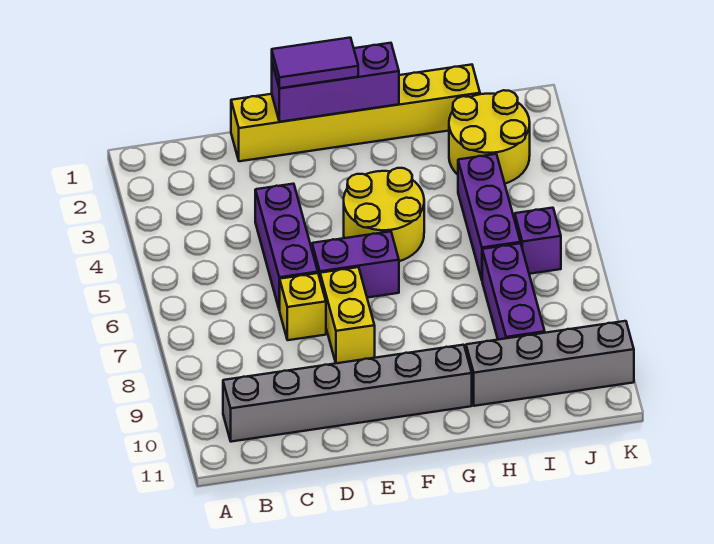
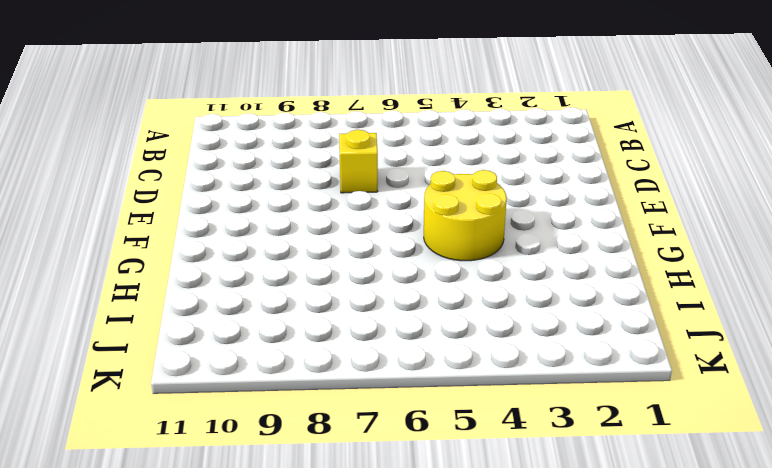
none -> grey brick B10:G10 level 1
none -> yellow brick D1:I1 level 1
none -> purple brick D4:D6 level 1

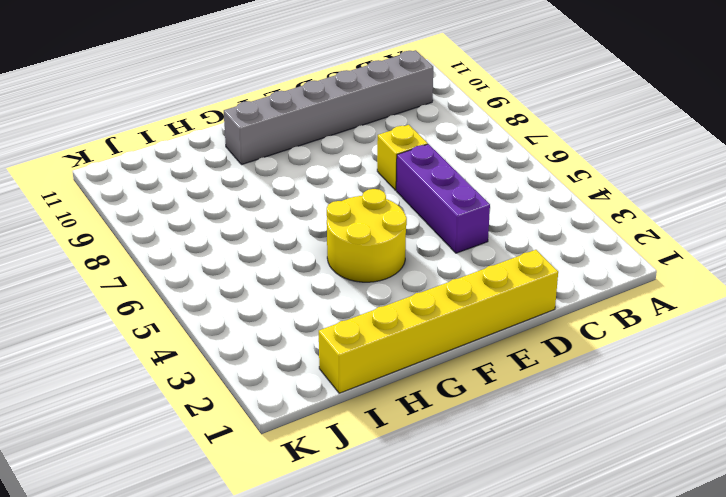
none -> purple brick E6:F6 level 1
none -> yellow brick E7:E8 level 1
none -> grey brick H10:K10 level 1

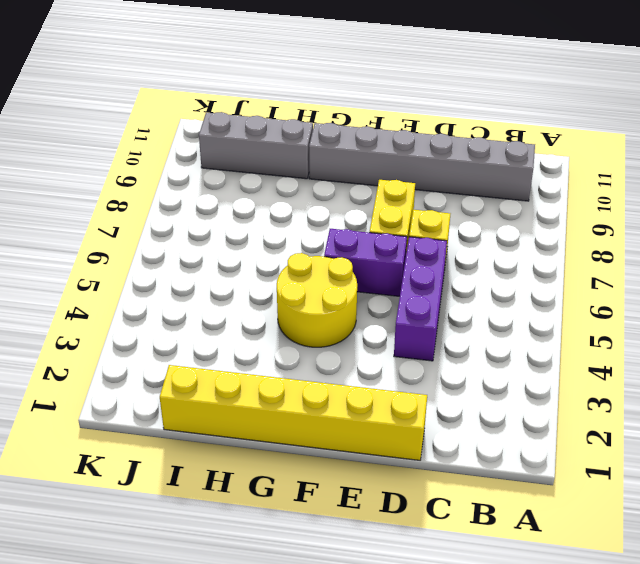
grey brick H10:J10 level 1 -> grey brick H10:K10 level 1
none -> yellow round brick I2:J3 level 1
none -> purple brick I4:I6 level 1
none -> purple brick I7:I9 level 1

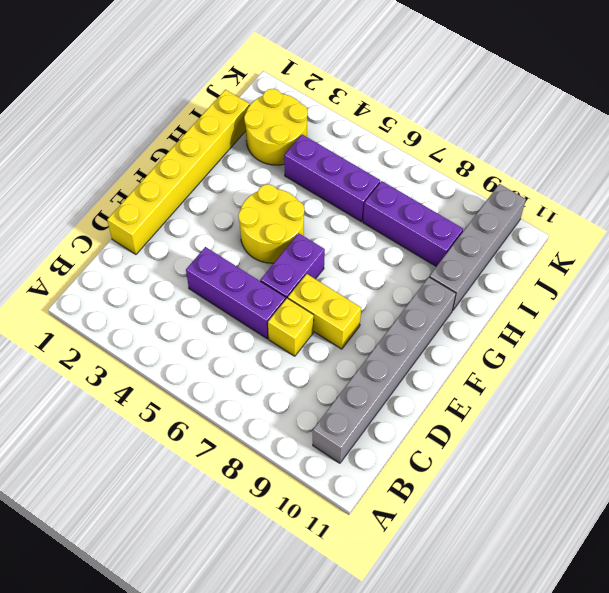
none -> purple brick J6 level 1
none -> purple brick E1:G1 level 2
none -> purple tile E1:F1 level 3

